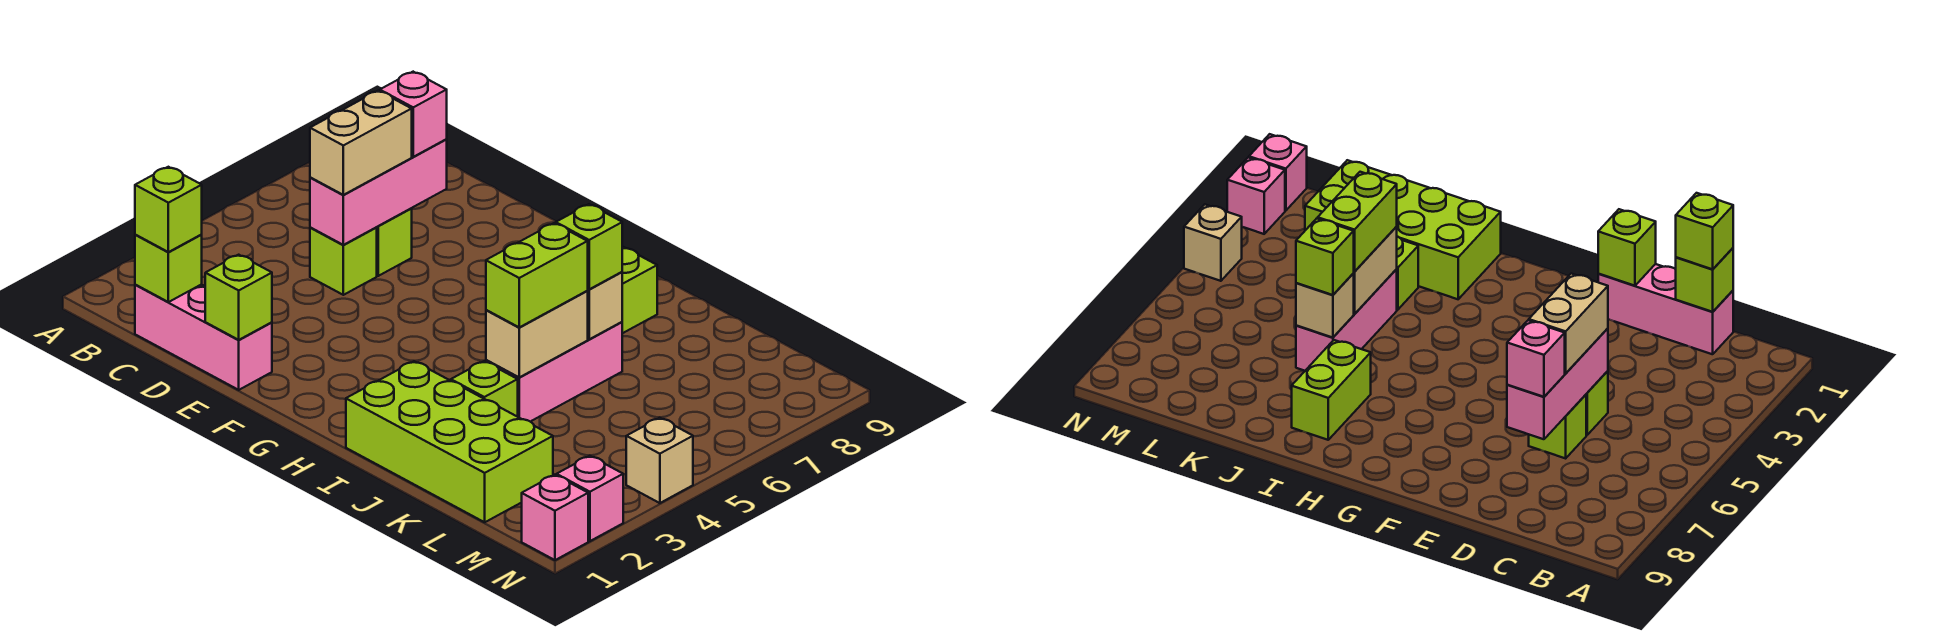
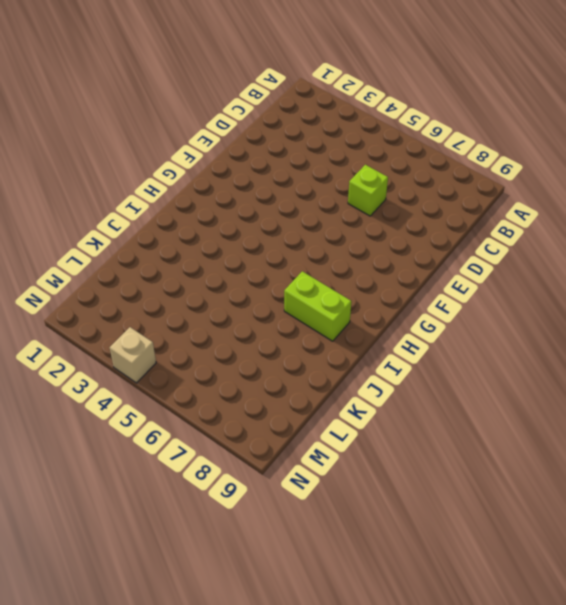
none -> pink brick C1:E1 level 1
none -> lime brick D5 level 1
none -> lime brick I1:L2 level 1

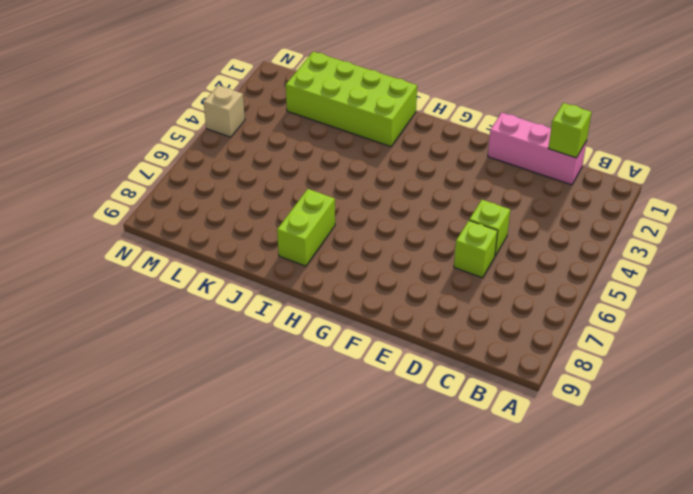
none -> lime brick J3 level 1
none -> pink brick J4:J6 level 1
none -> pink brick N1 level 1

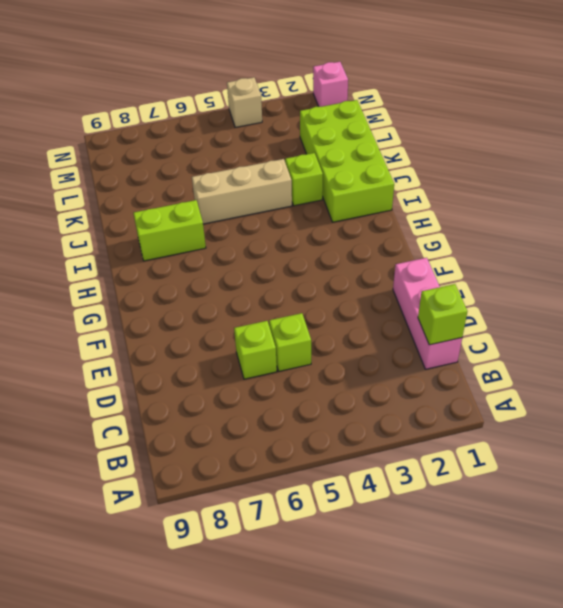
tan brick J4:J6 level 1 -> pink brick J4:J6 level 1
none -> pink brick N2 level 1
none -> pink brick D5:D7 level 2
none -> lime brick E1 level 2

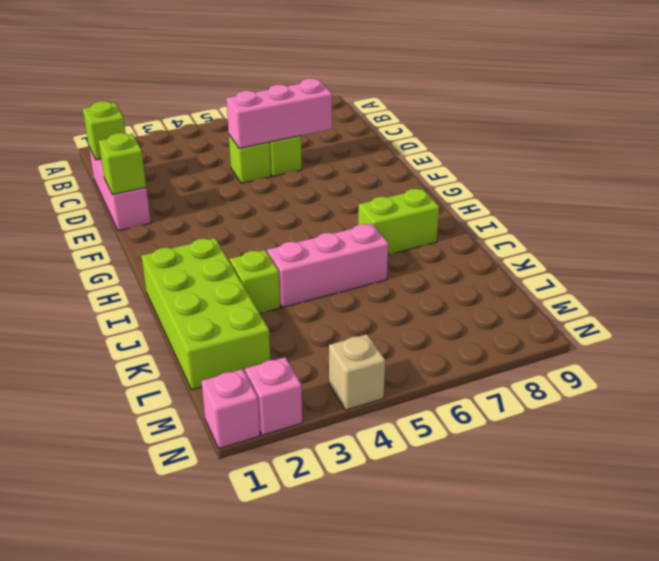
none -> tan brick J4:J5 level 2
none -> tan brick J6 level 2
none -> lime brick C1 level 3

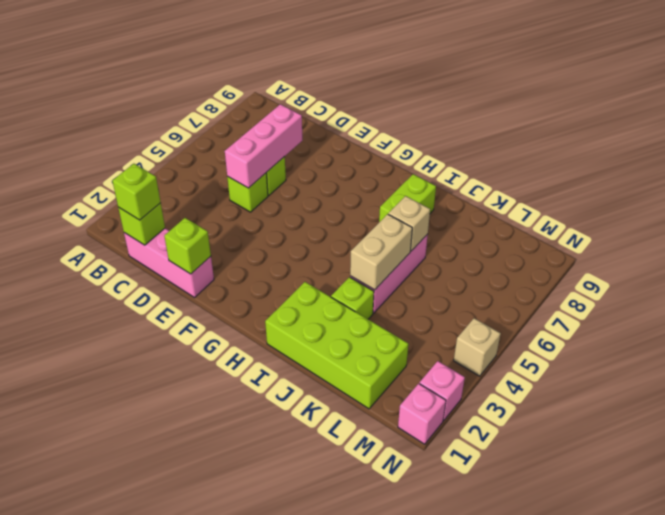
none -> tan brick D5:D6 level 3
none -> pink brick D7 level 3
none -> lime brick J4:J5 level 3

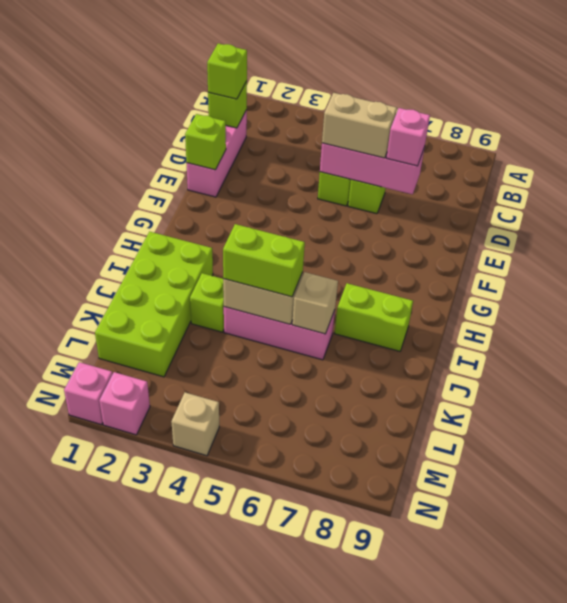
none -> lime brick J6 level 3

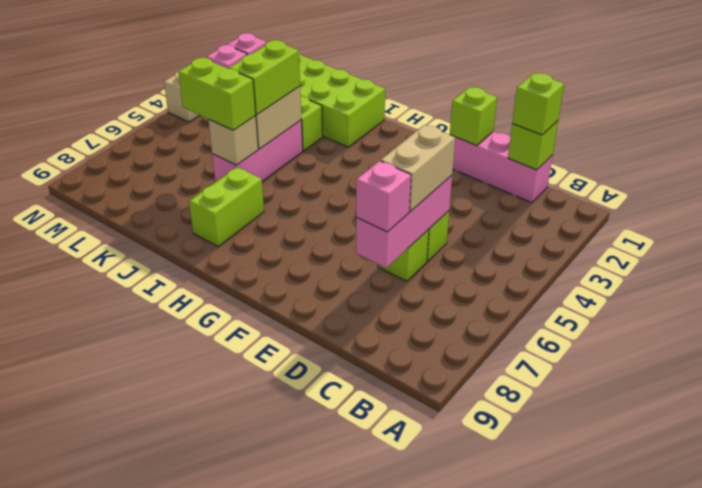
lime brick J6:K6 level 3 -> lime brick J6 level 3

